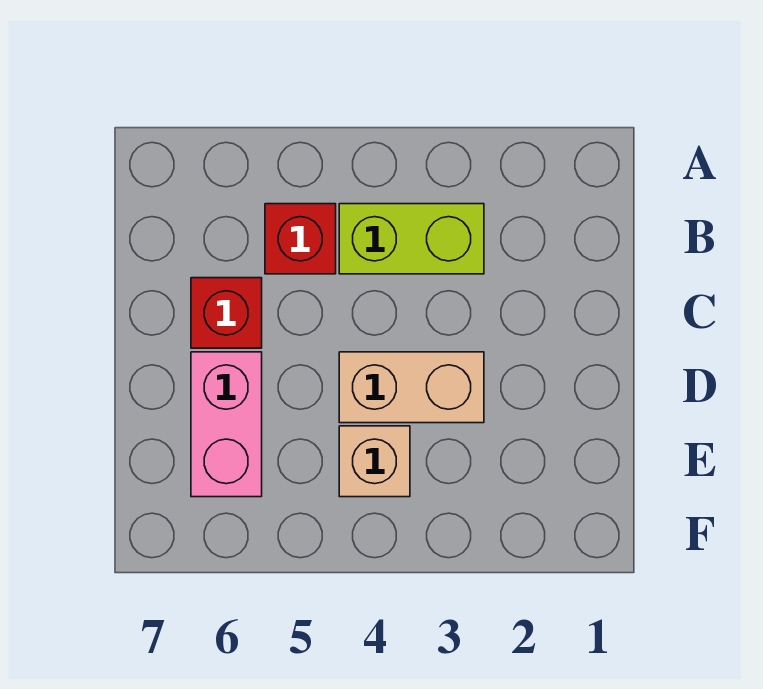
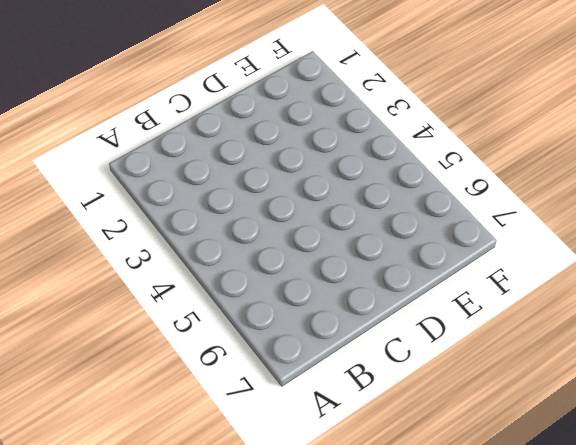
none -> lime brick B3:B4 level 1
none -> red brick B5 level 1

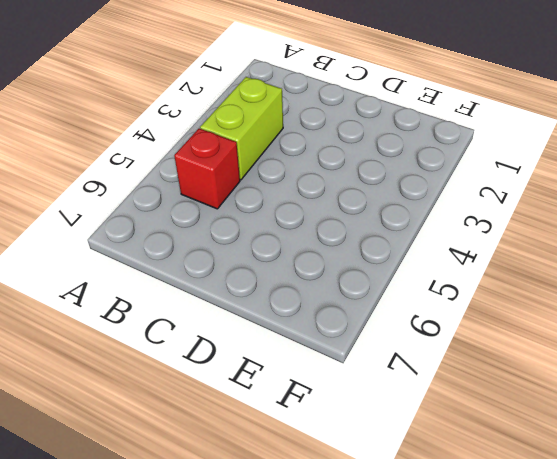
none -> red brick C6 level 1
none -> tan brick D3:D4 level 1

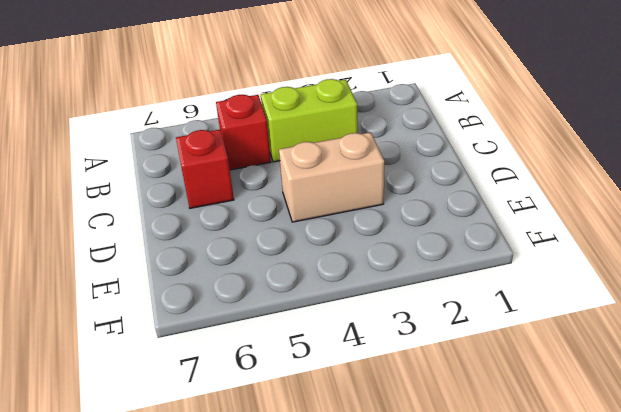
none -> pink brick D6:E6 level 1
none -> tan brick E4 level 1

